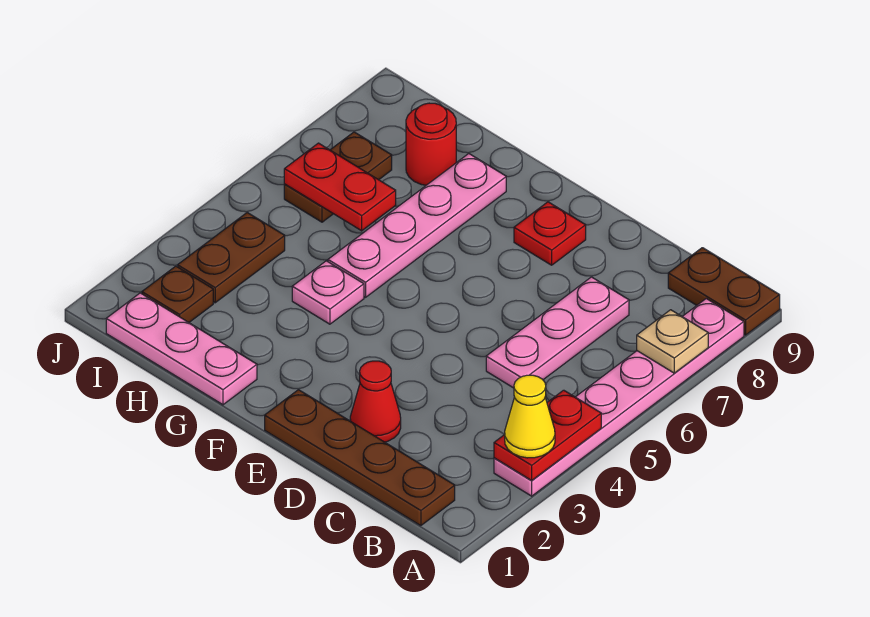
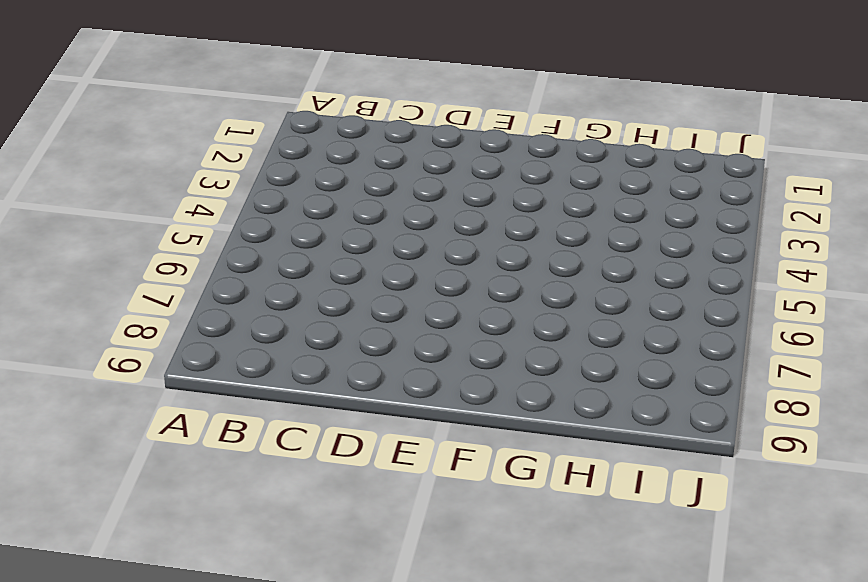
none -> pink plate A3:A8 level 1
none -> brown plate A9:B9 level 1
none -> brown plate B1:E1 level 1

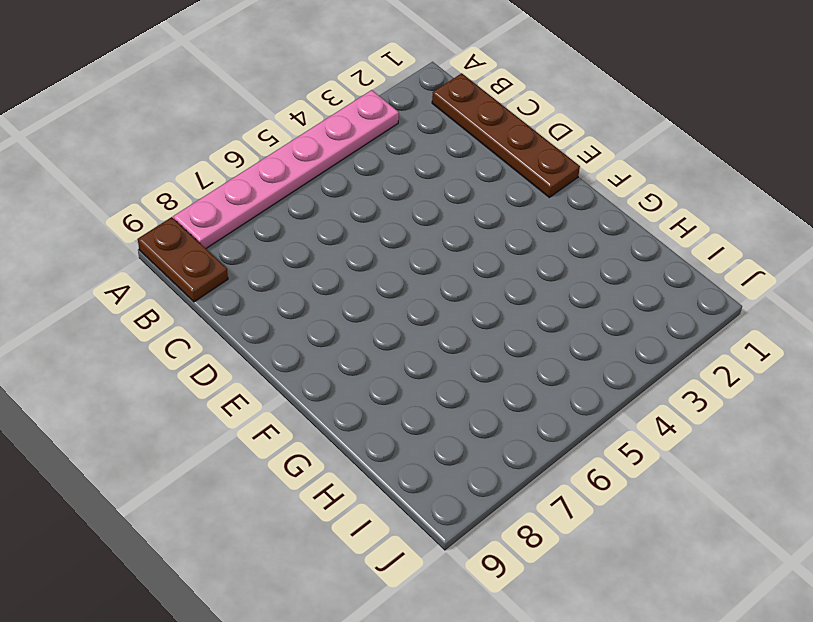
none -> pink plate C5:C7 level 1
none -> red cone D2 level 1
none -> red plate E8 level 1

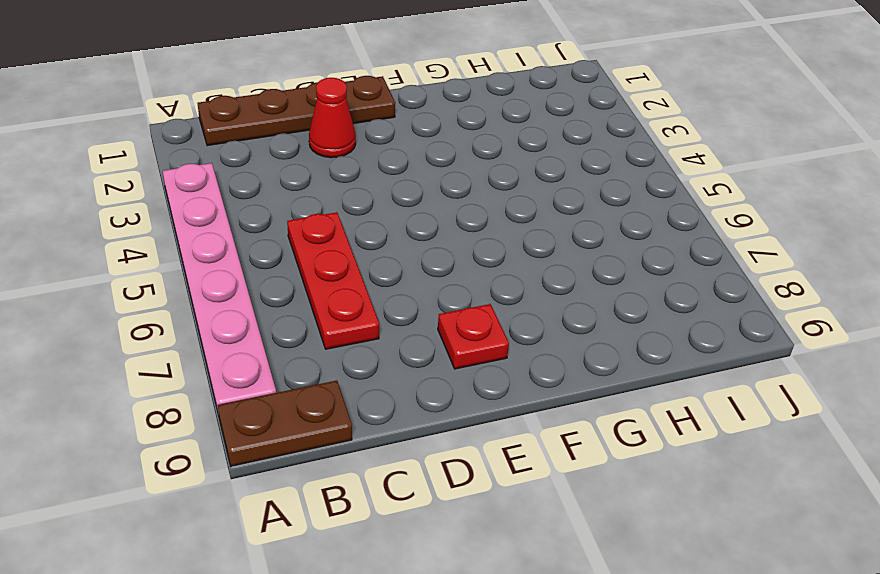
red plate C5:C7 level 1 -> pink plate C5:C7 level 1
none -> pink plate G1:I1 level 1
none -> pink plate G4 level 1
none -> pink plate G5:G8 level 1

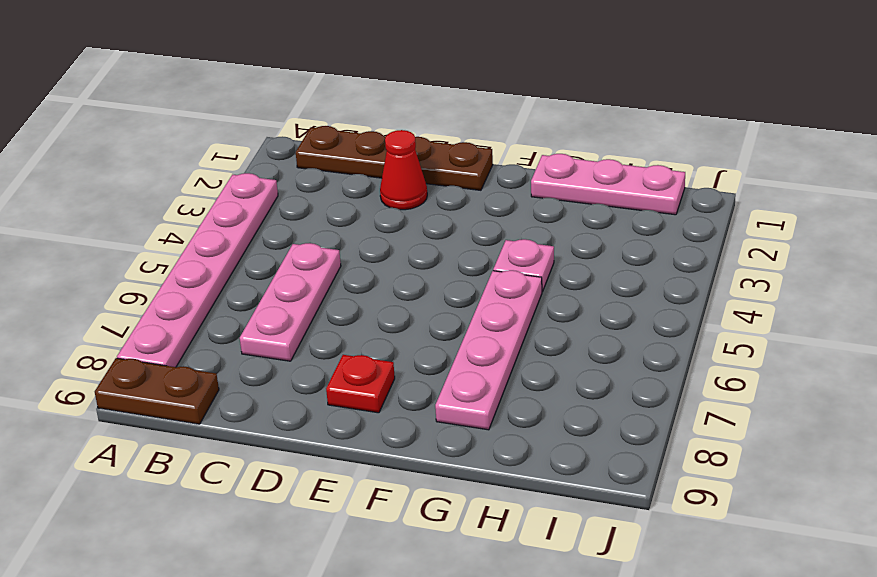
none -> red round brick H8 level 1
none -> brown plate I2 level 1
none -> brown plate I3:I4 level 1

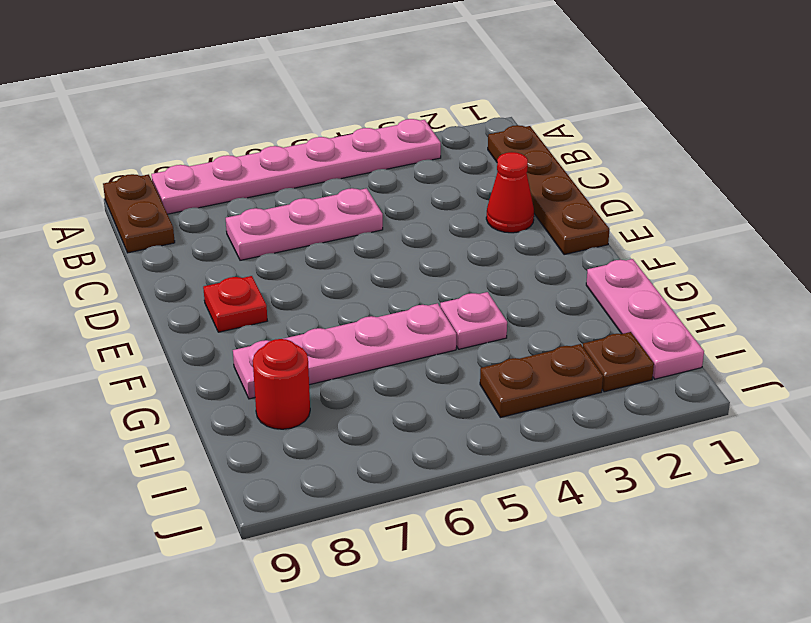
none -> brown plate I6:I7 level 1
none -> red plate A3:A4 level 2
none -> tan plate A7 level 2

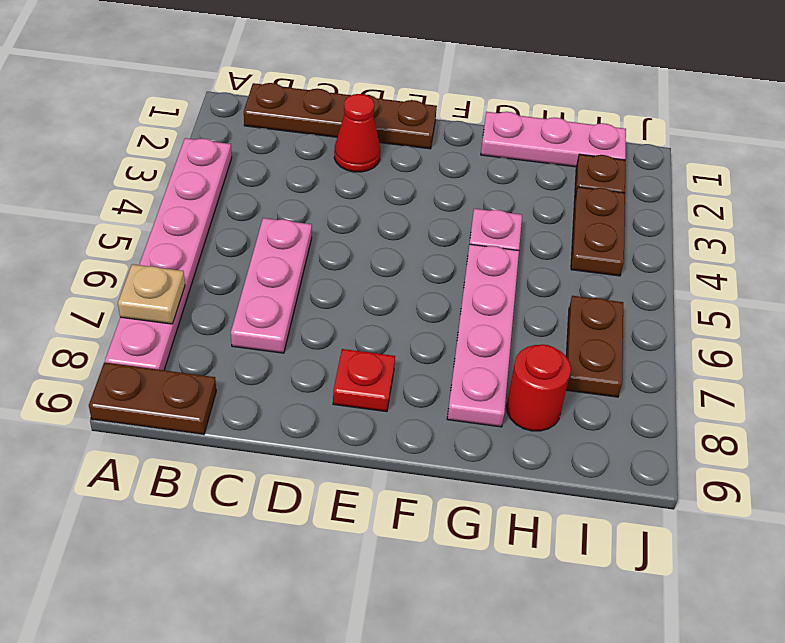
none -> red plate A3:A4 level 2
none -> red plate H6:I6 level 2
none -> yellow cone A3 level 3

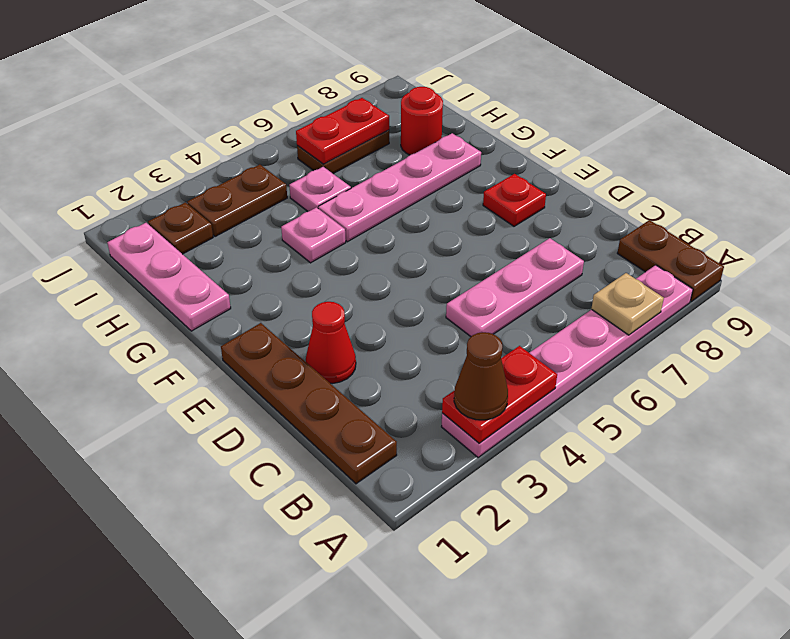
brown cone A3 level 3 -> yellow cone A3 level 3
pink plate H5 level 1 -> none
red plate I6:I7 level 2 -> red plate H6:I6 level 2

